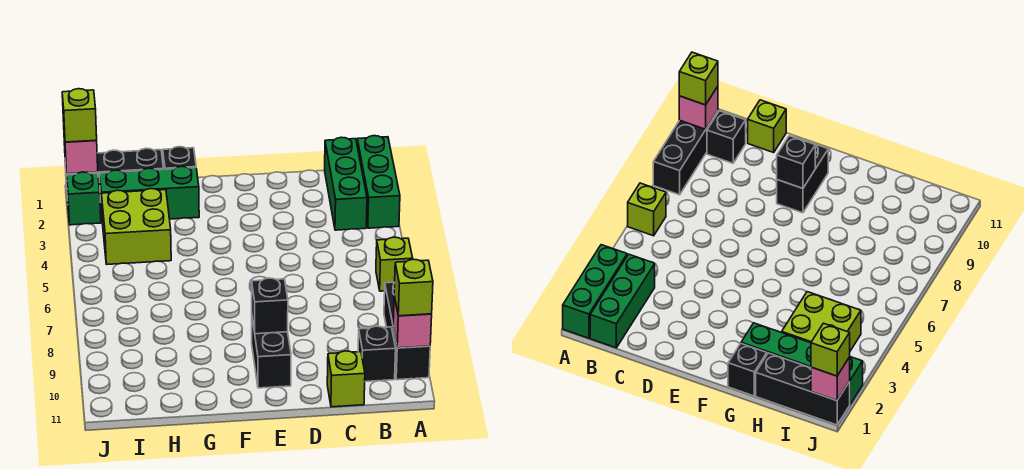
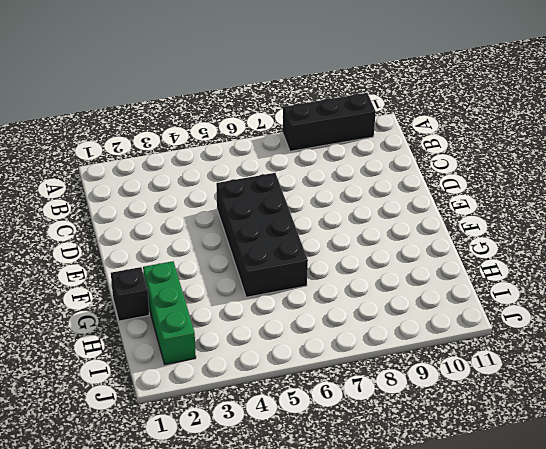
black brick D5:G6 level 1 -> none
none -> green brick A1:A3 level 1
none -> lime brick A6 level 1
none -> green brick B1:B3 level 1

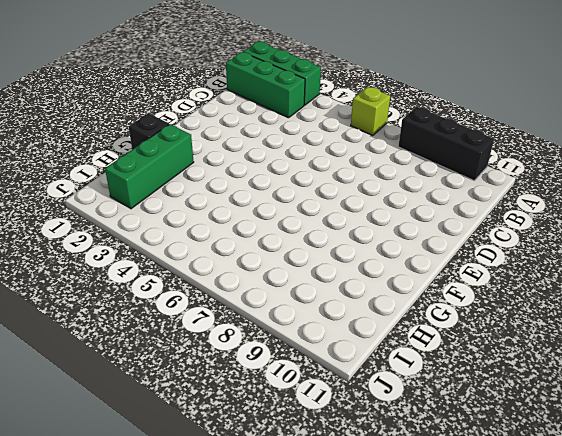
none -> black brick B10 level 1
none -> lime brick C11 level 1
none -> black brick E9:E10 level 1

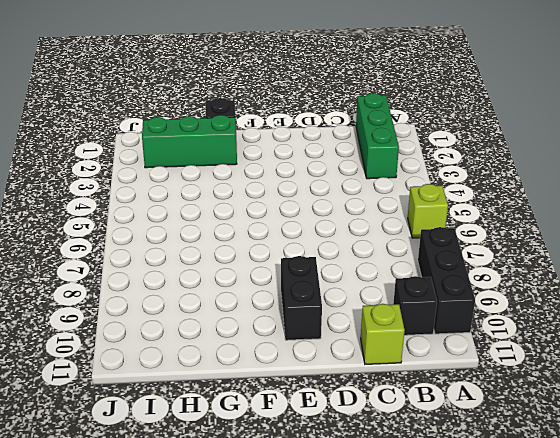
none -> green brick A1:A3 level 1
none -> black brick H1:J1 level 1
none -> lime brick H3:I4 level 1

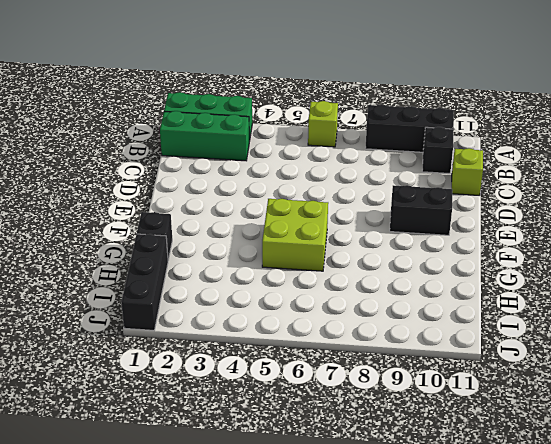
lime brick F5:G6 level 1 -> lime brick H3:I4 level 1
none -> green brick G2:I2 level 1
none -> green brick J2 level 1
none -> pink brick A10 level 2

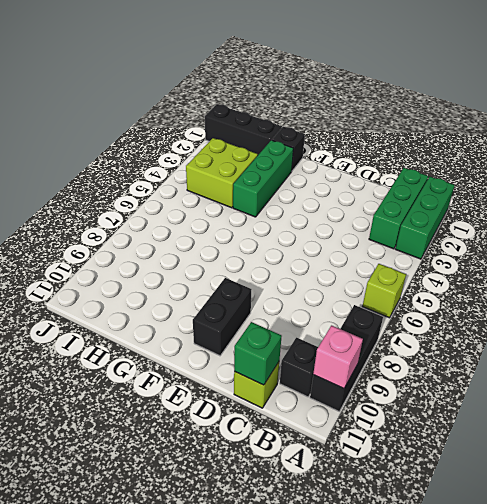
green brick C11 level 2 -> green brick J2 level 1
green brick G2:G4 level 1 -> green brick G2:I2 level 1
none -> black brick E9 level 2
none -> pink brick J1 level 2
none -> lime brick A10 level 3

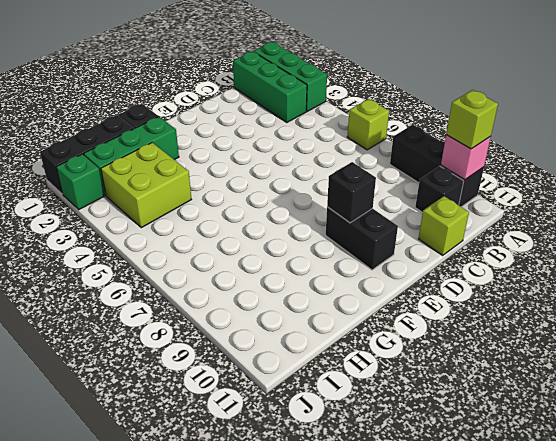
none -> pink brick J1 level 2
none -> lime brick J1 level 3

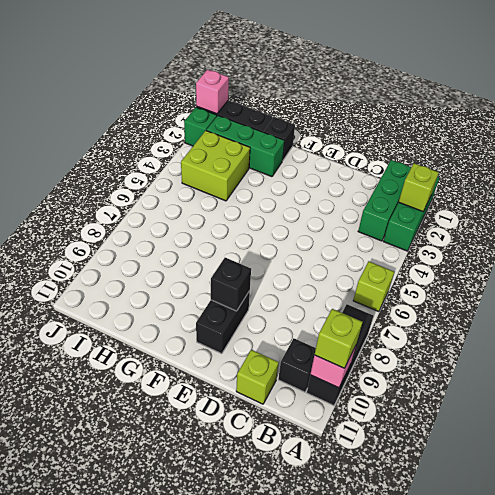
lime brick A2 level 2 -> lime brick J1 level 3

